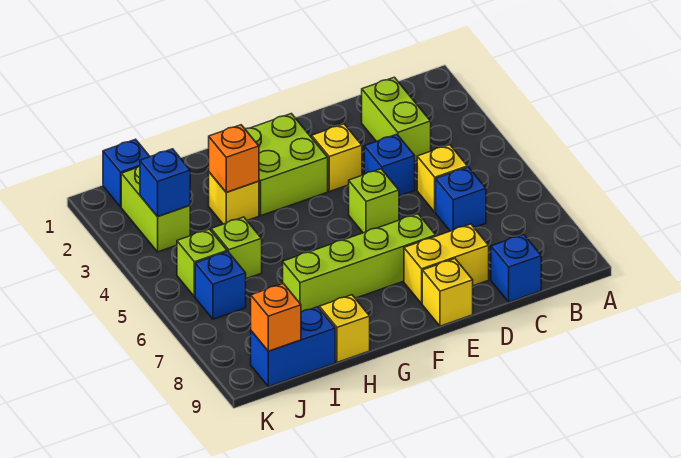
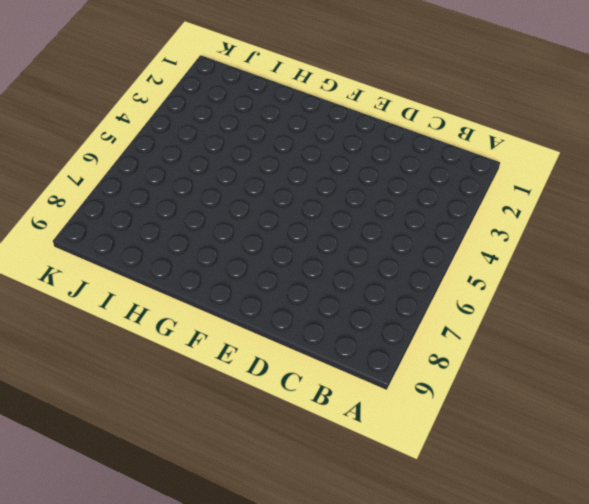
none -> lime brick C2:C3 level 1
none -> yellow brick C5 level 1
none -> blue brick C6 level 1

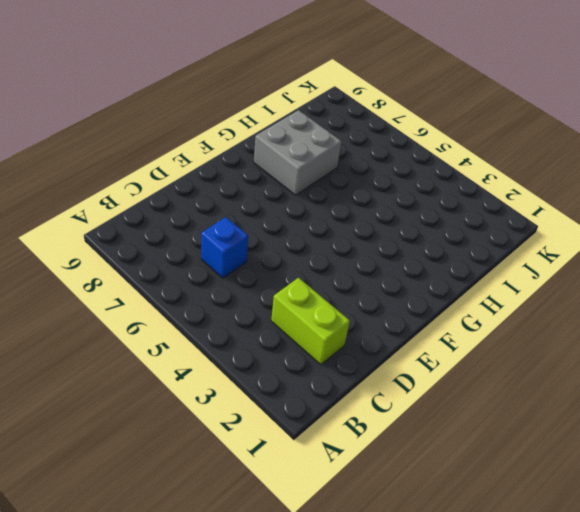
grey brick G7:H8 level 1 -> lime brick E7:H7 level 1
none -> yellow brick C5 level 1
none -> blue brick C9 level 1
none -> blue brick D4 level 1

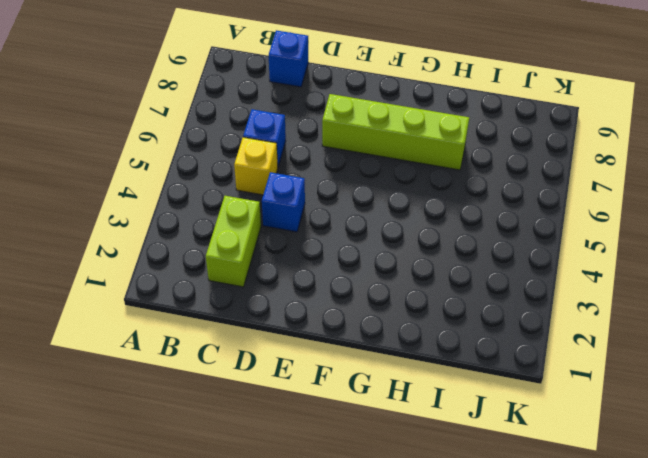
none -> yellow brick D8:E8 level 1
none -> yellow brick E3 level 1
none -> lime brick E5 level 1

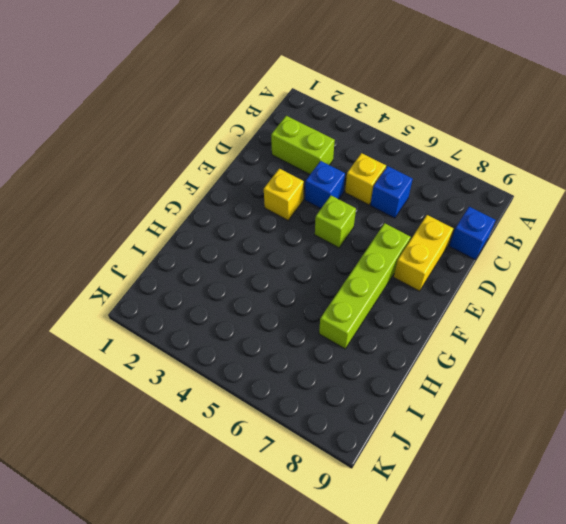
none -> yellow brick E9 level 1
none -> lime brick F2:G3 level 1
none -> yellow brick H3 level 1

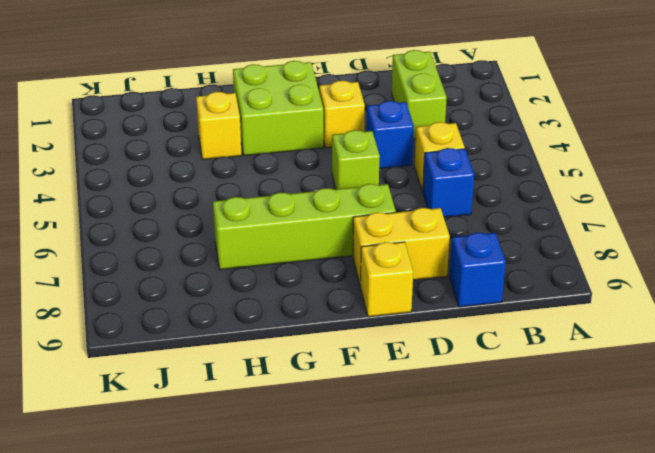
none -> yellow brick H9 level 1
none -> lime brick I5 level 1
none -> blue brick I9:J9 level 1

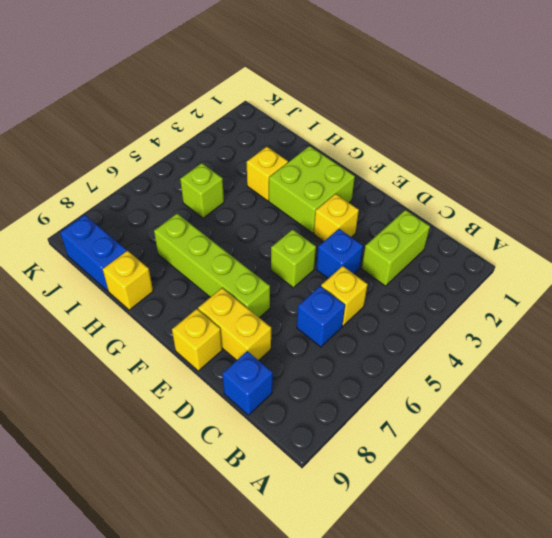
none -> blue brick J1 level 1
none -> lime brick J2:J3 level 1
none -> lime brick J5 level 1

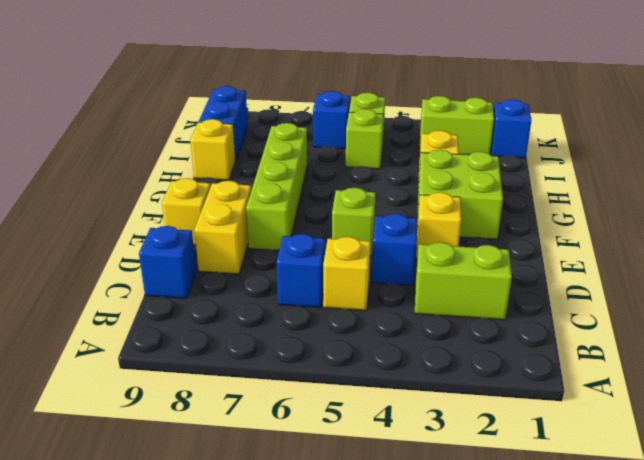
none -> orange brick H3 level 2
none -> blue brick J3 level 2
none -> orange brick J9 level 2

